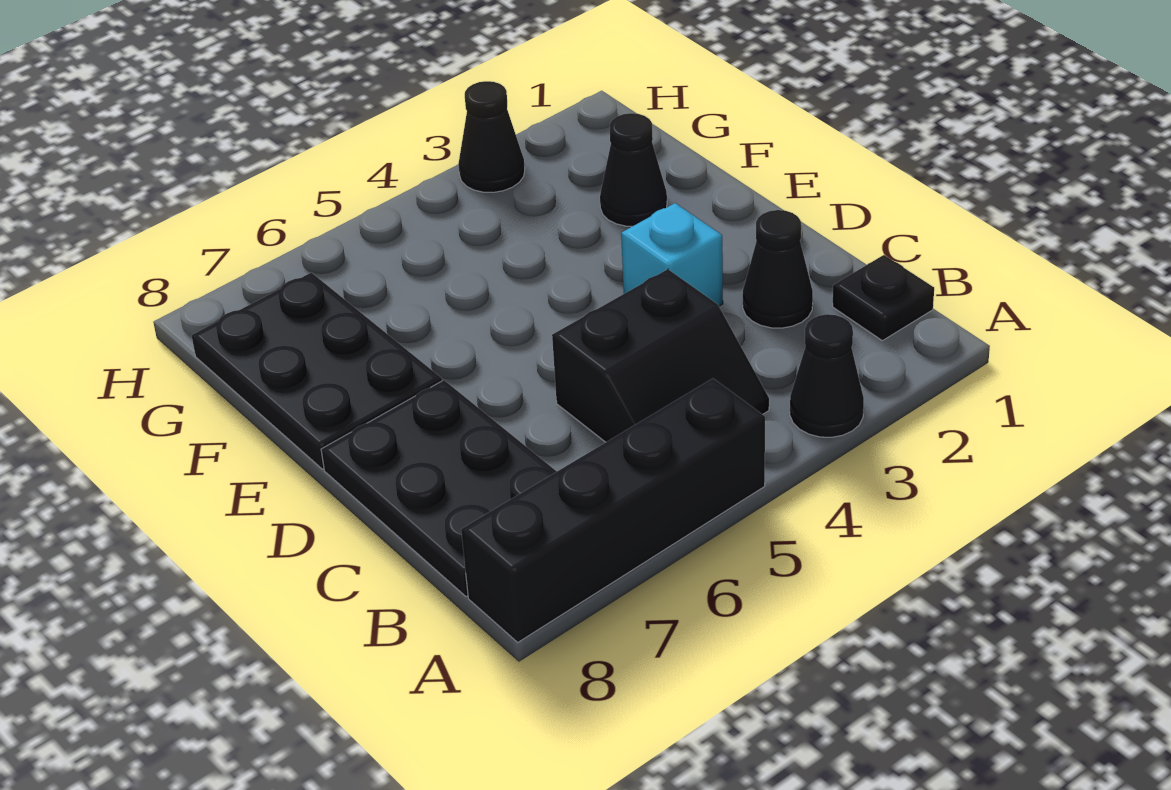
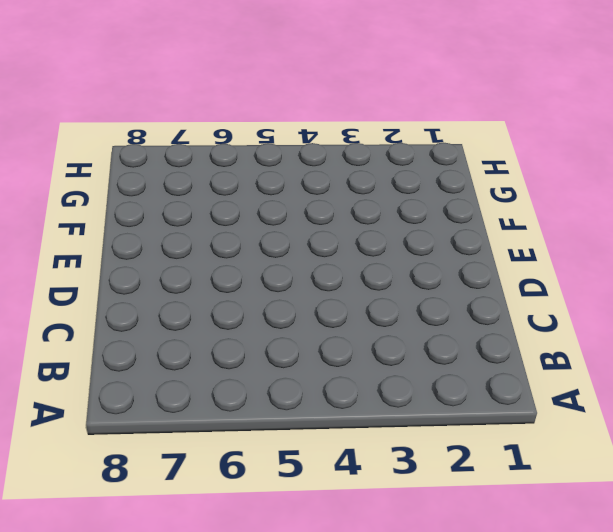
none -> black cone A3 level 1
none -> black brick A5:A8 level 1

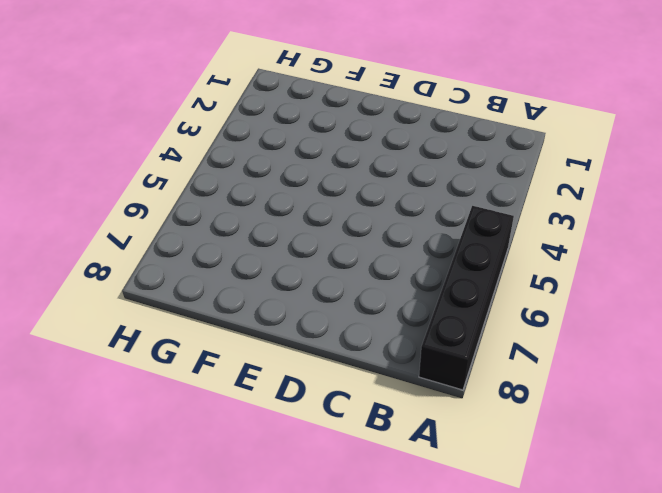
none -> black cone A3 level 1
none -> black plate B1 level 1

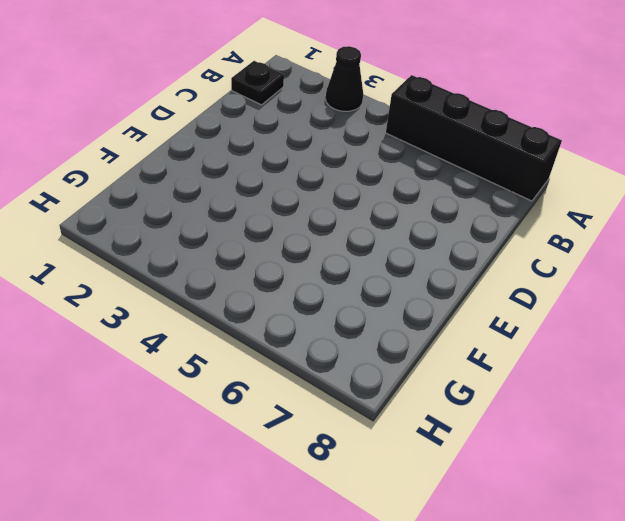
none -> black slope B4:C5 level 1 top C
none -> black plate B7:D8 level 1

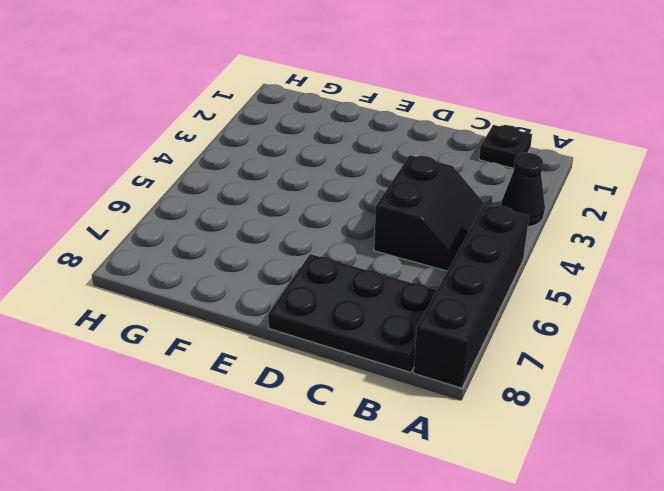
none -> black cone C2 level 1
none -> cyan brick D3 level 1

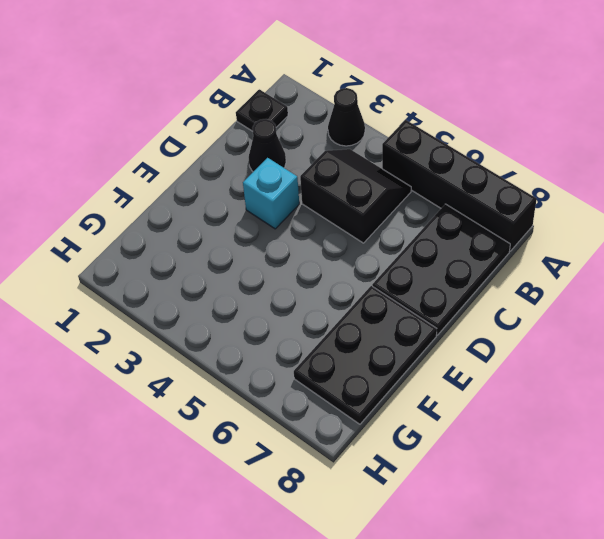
none -> black cone F2 level 1
none -> black cone H3 level 1

